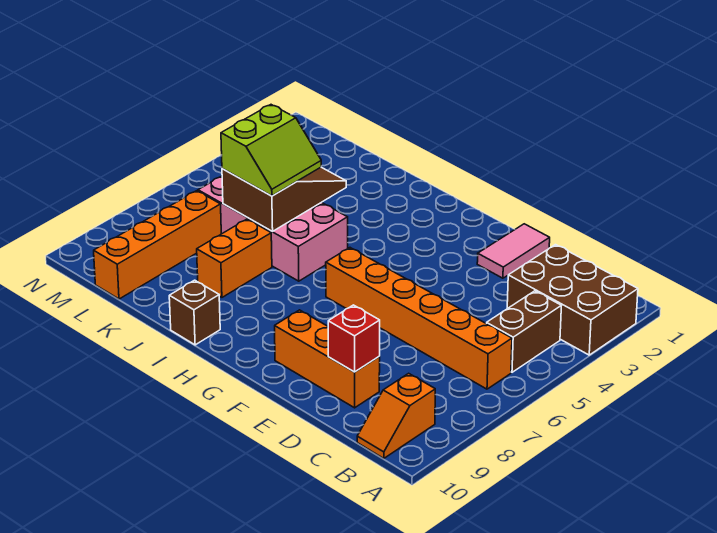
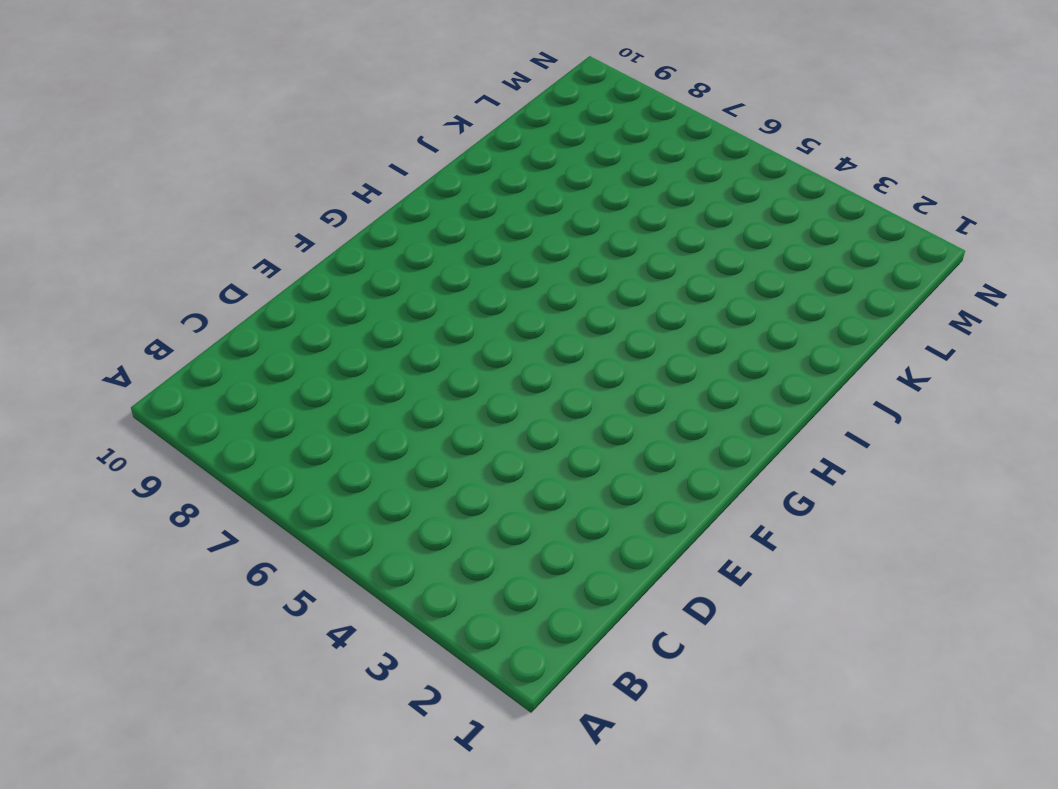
none -> brown brick A2:C3 level 1
none -> brown brick B4:B5 level 1
none -> orange brick B6:G6 level 1

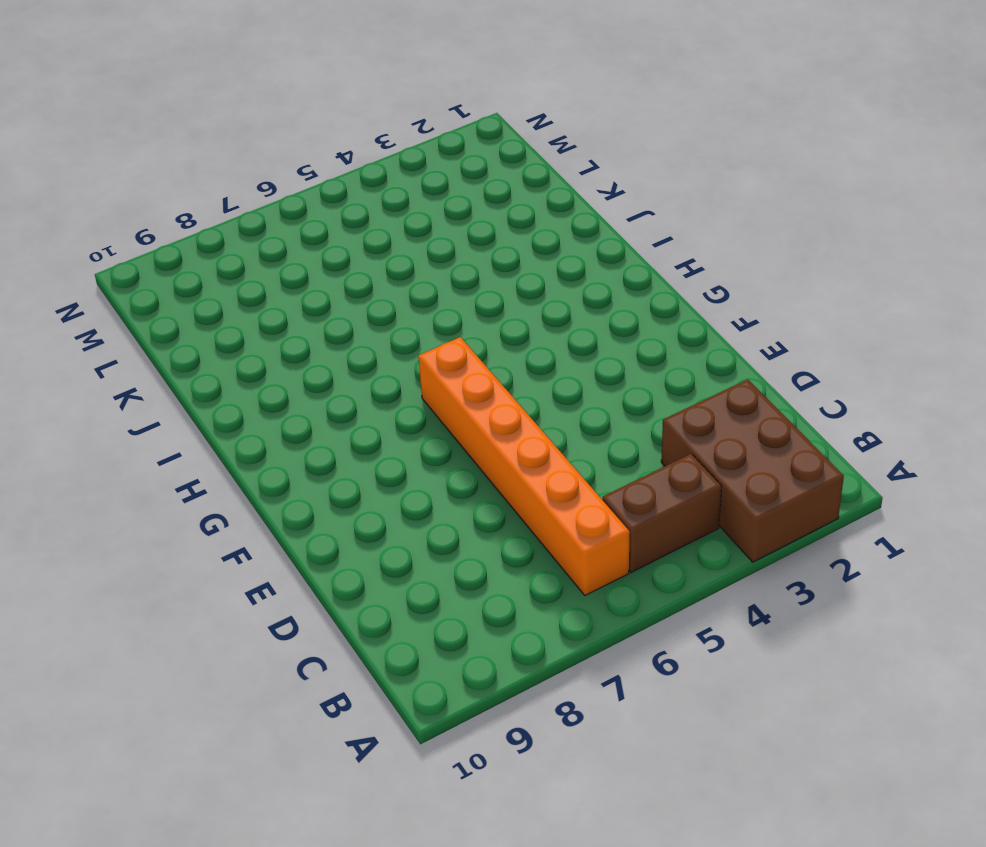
none -> orange slope B9:B10 level 1 top 9
none -> orange brick D9:F9 level 1
none -> pink tile E1:E2 level 1

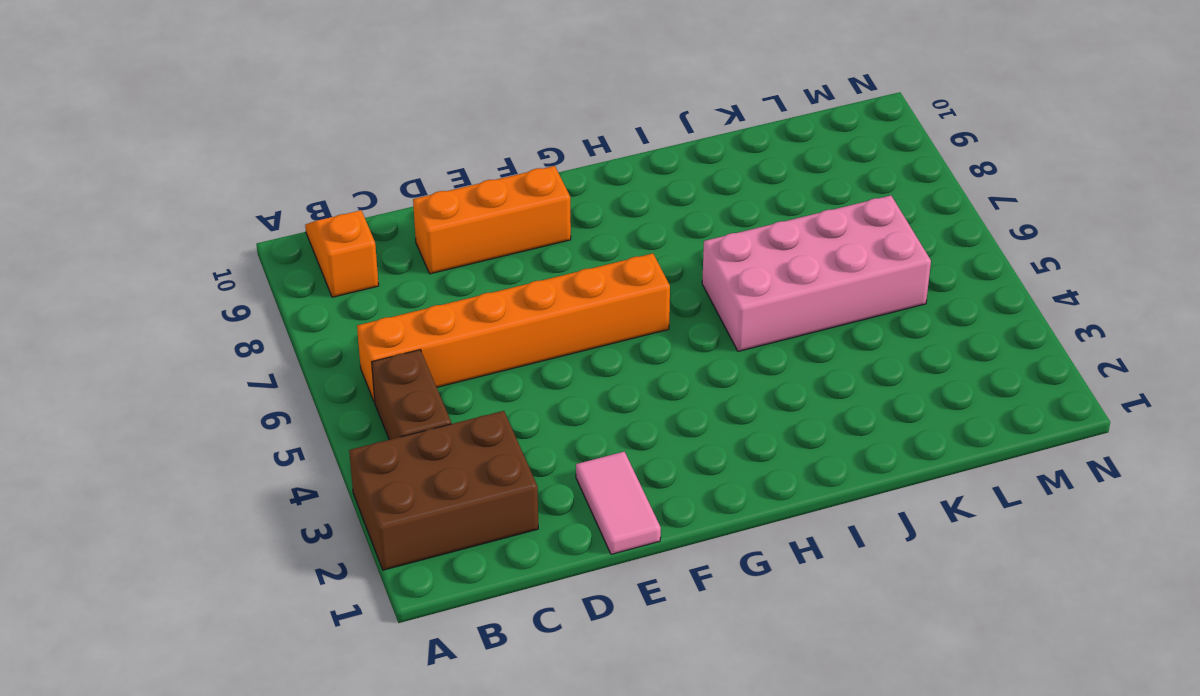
none -> brown brick I10 level 1
none -> orange brick J7:J8 level 1
none -> orange brick L7:L10 level 1

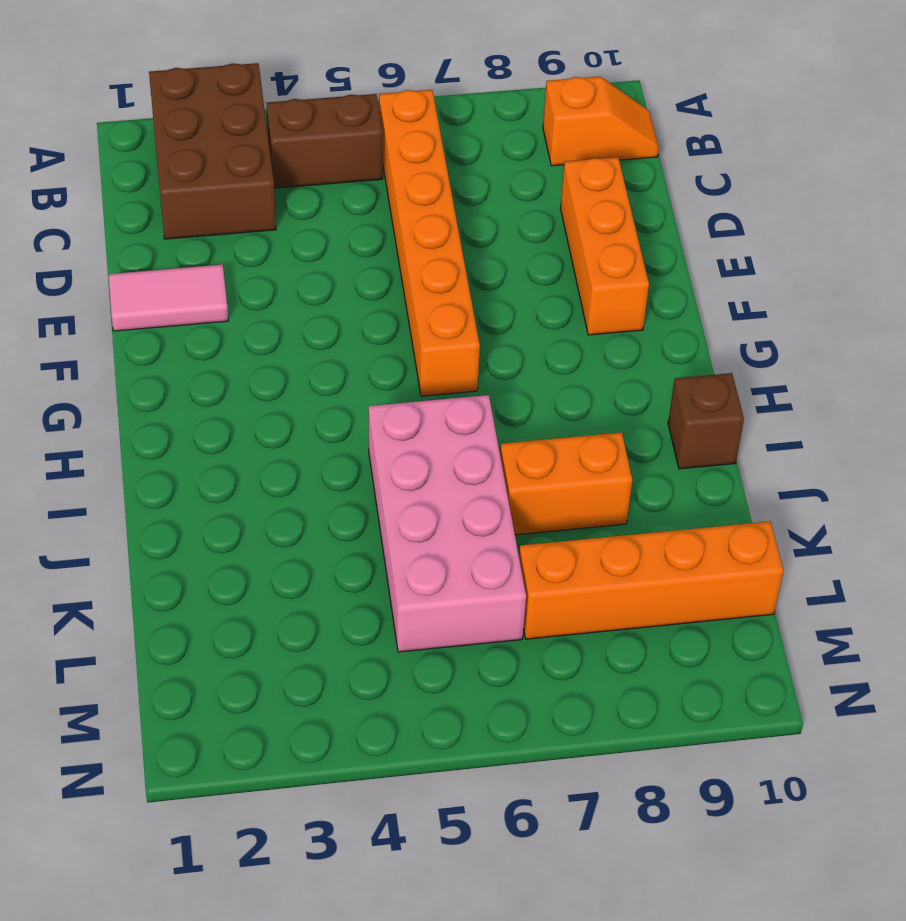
none -> red brick D9 level 2
none -> brown slope J4:K6 level 2 top 6
none -> lime slope J5:K6 level 3 top K

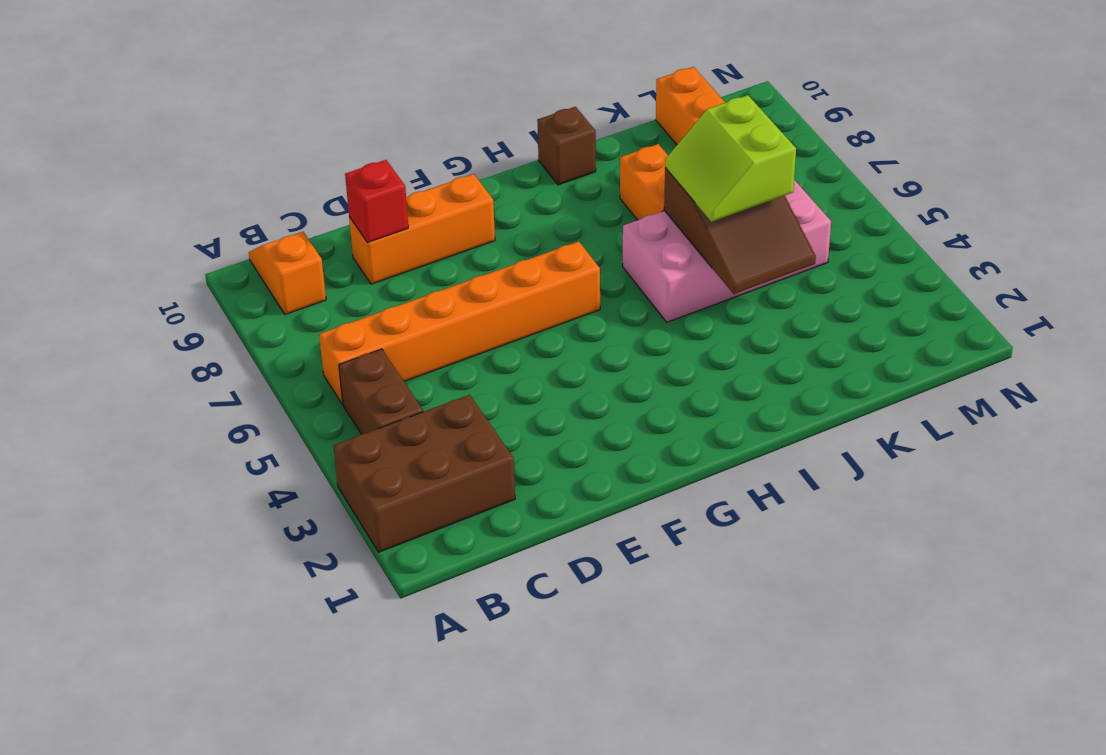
none -> pink tile E1:E2 level 1

